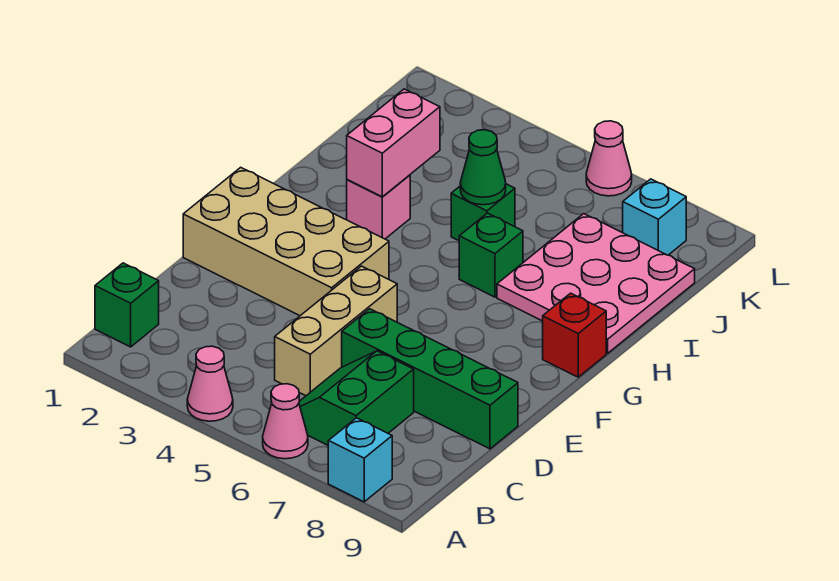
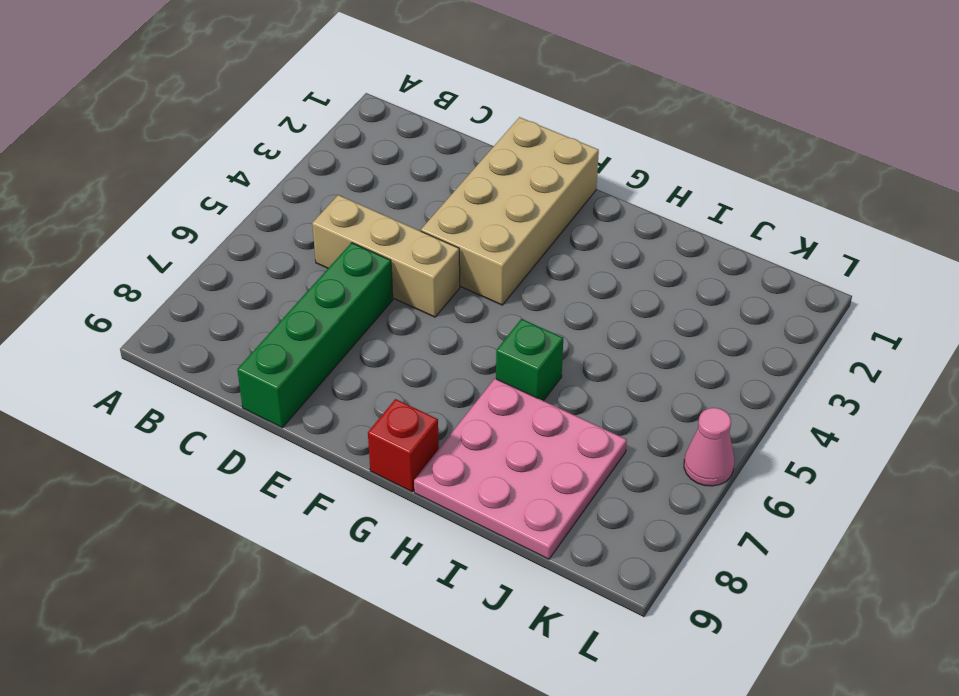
none -> pink cone A4 level 1
none -> pink cone A6 level 1
none -> cyan brick A8 level 1

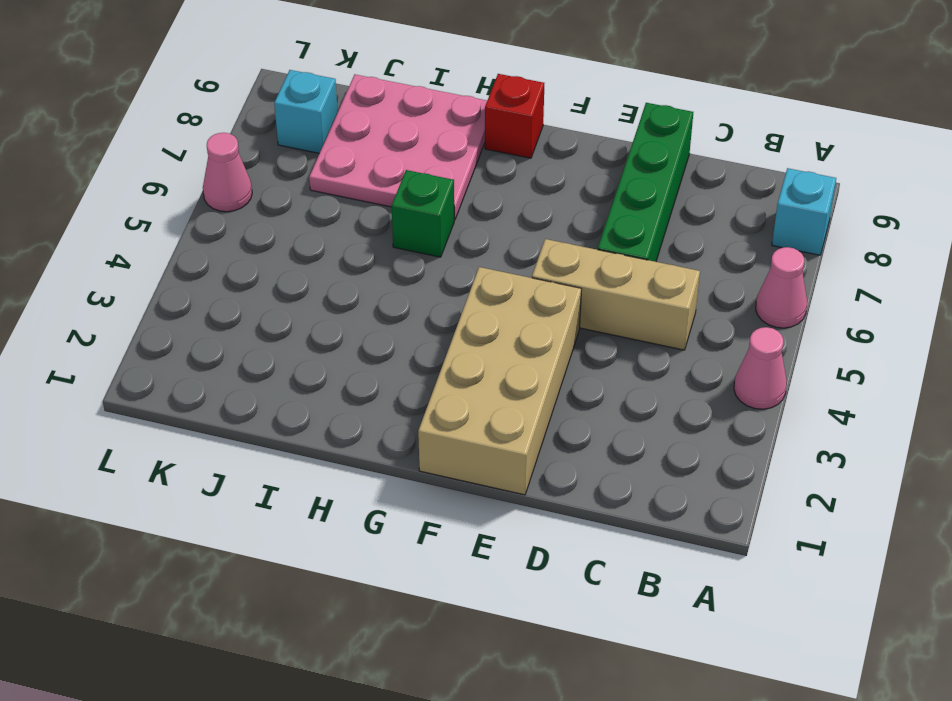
none -> green brick B1 level 1
none -> green slope B6:C7 level 1 top 7
none -> pink brick H3 level 1

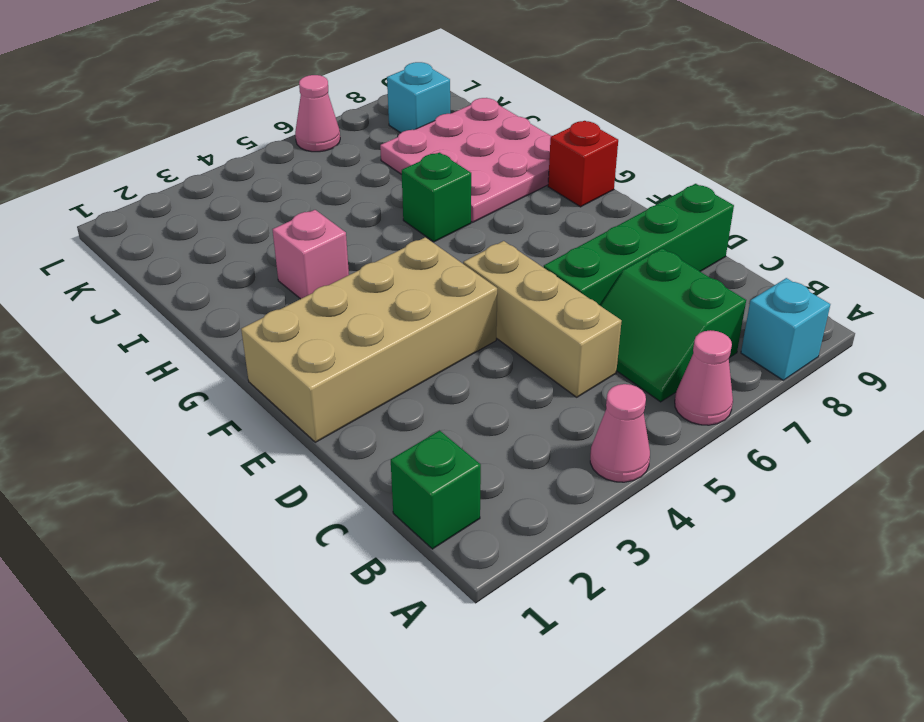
none -> green brick I5 level 1
none -> pink brick H3:I3 level 2
none -> green cone I5 level 2

